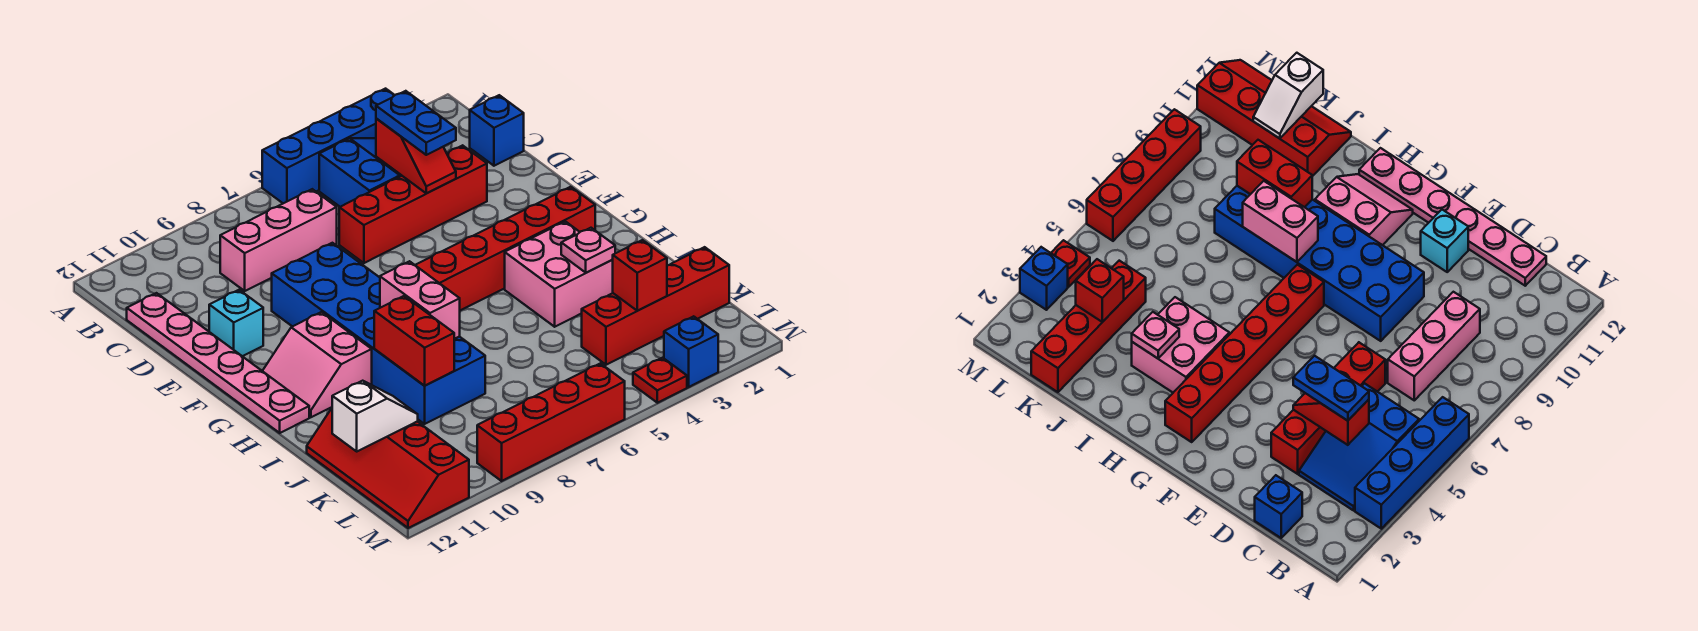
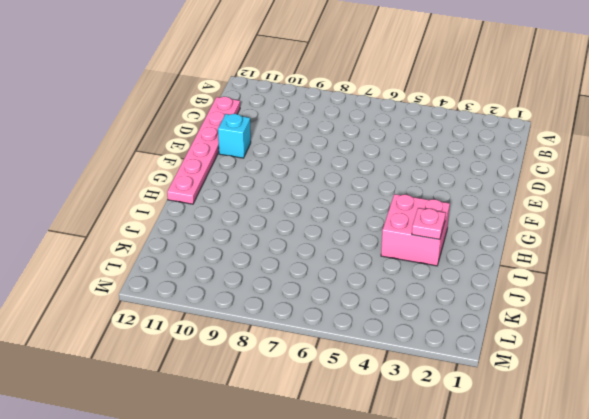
none -> blue brick A3:A6 level 1
none -> blue slope B3:C5 level 1 top 5
none -> blue brick C1 level 1

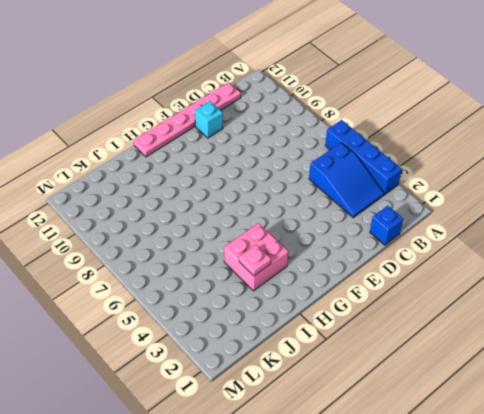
none -> pink brick C7:C9 level 1
none -> red brick D3:D6 level 1
none -> blue brick E8:J9 level 1

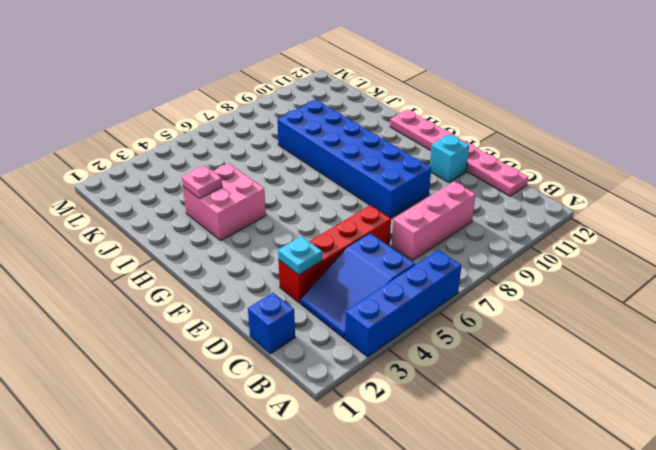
cyan plate D3 level 2 -> none
none -> red brick G2:G7 level 1
none -> pink slope G10:H11 level 1 top 10
none -> red slope J11:M12 level 1 top 11

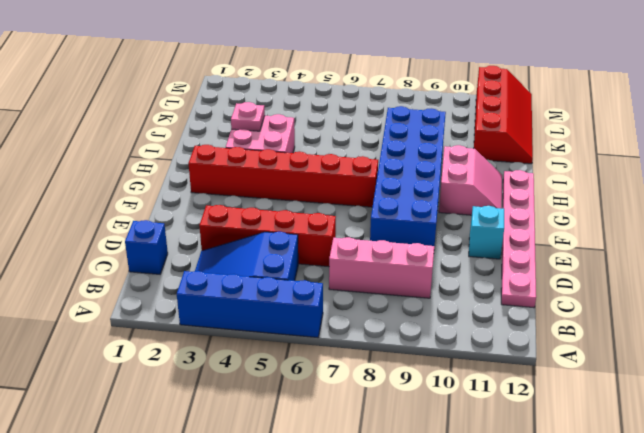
none -> red brick K1:K4 level 1
none -> blue brick M3 level 1
none -> red plate M4 level 1

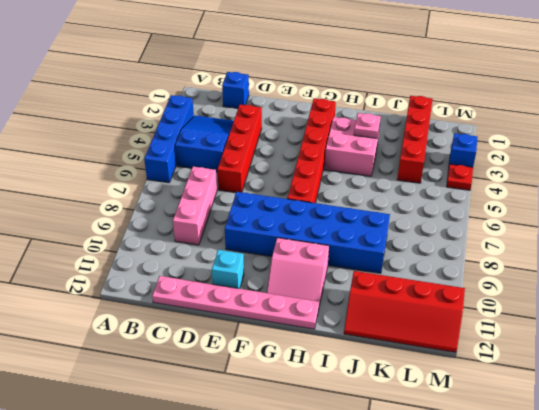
none -> red brick M6:M9 level 1
none -> red slope C4:D4 level 2 top C
none -> pink brick H8:I8 level 2

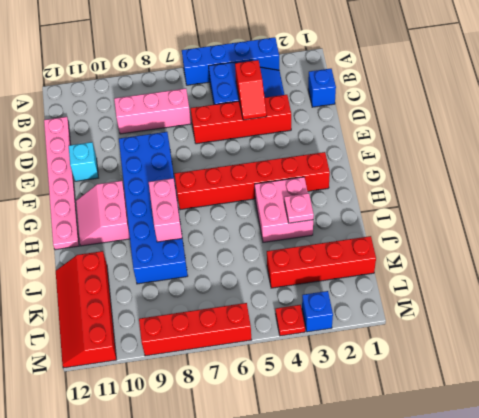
none -> red brick I9:J9 level 2
none -> red brick K3 level 2
none -> white slope K11:K12 level 2 top 12

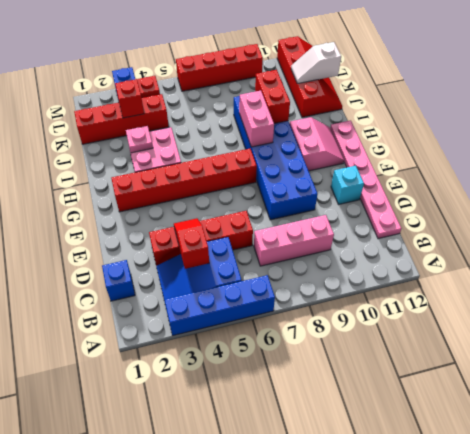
none -> blue plate C4:D4 level 3

